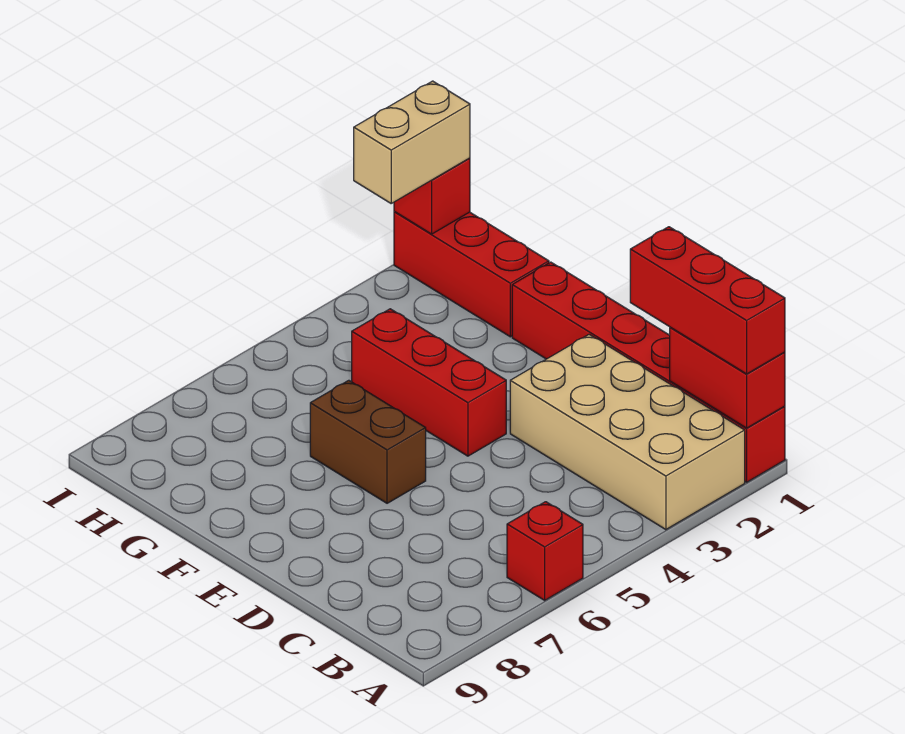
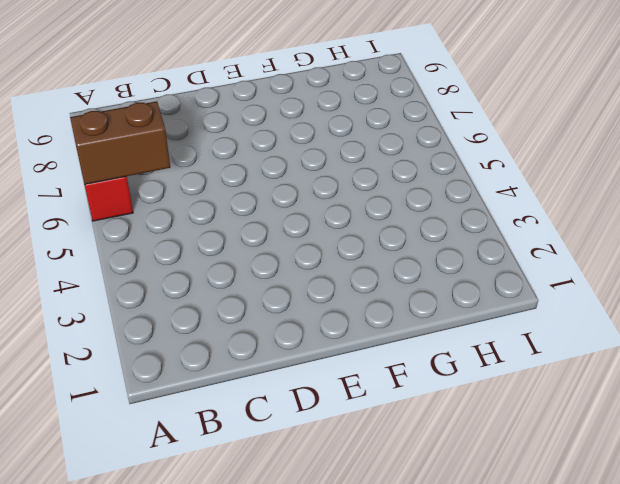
brown brick A6:B6 level 2 -> brown brick E6:F6 level 1
none -> red brick A1:F1 level 1
none -> tan brick A2:D3 level 1

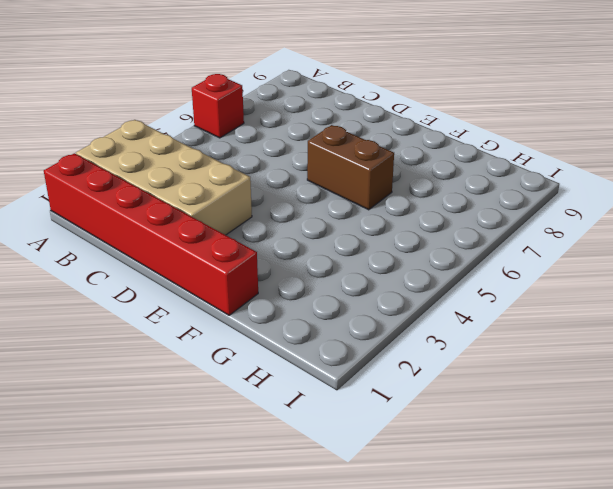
none -> red brick E4:G4 level 1
none -> red brick G1:I1 level 1

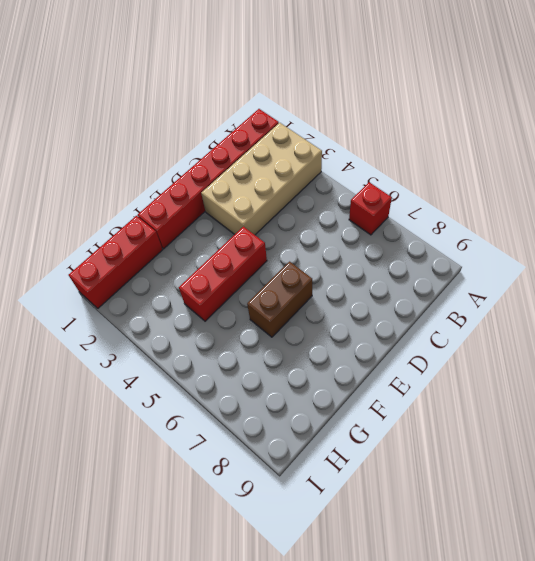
none -> red brick A1:B1 level 2
none -> red brick I1 level 2

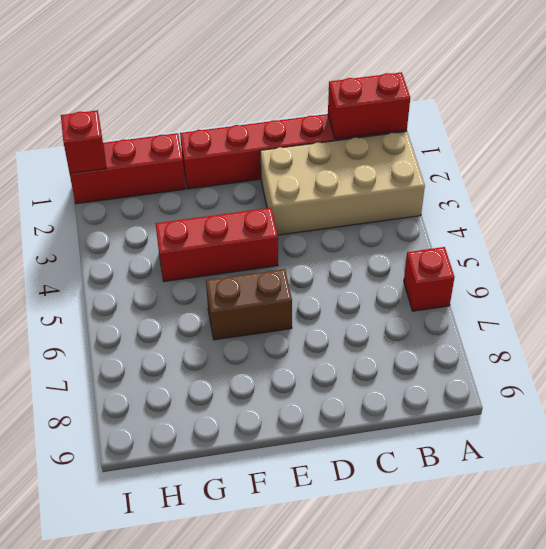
none -> red brick A1:C1 level 3
none -> tan brick I1:I2 level 3

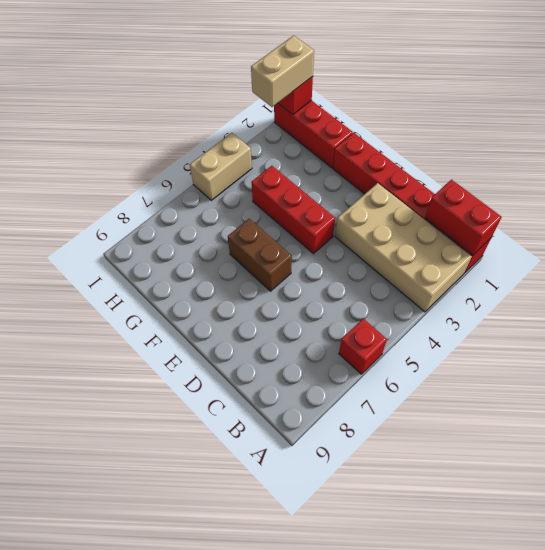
tan brick I4:I5 level 1 -> none
none -> red brick A1:C1 level 3

